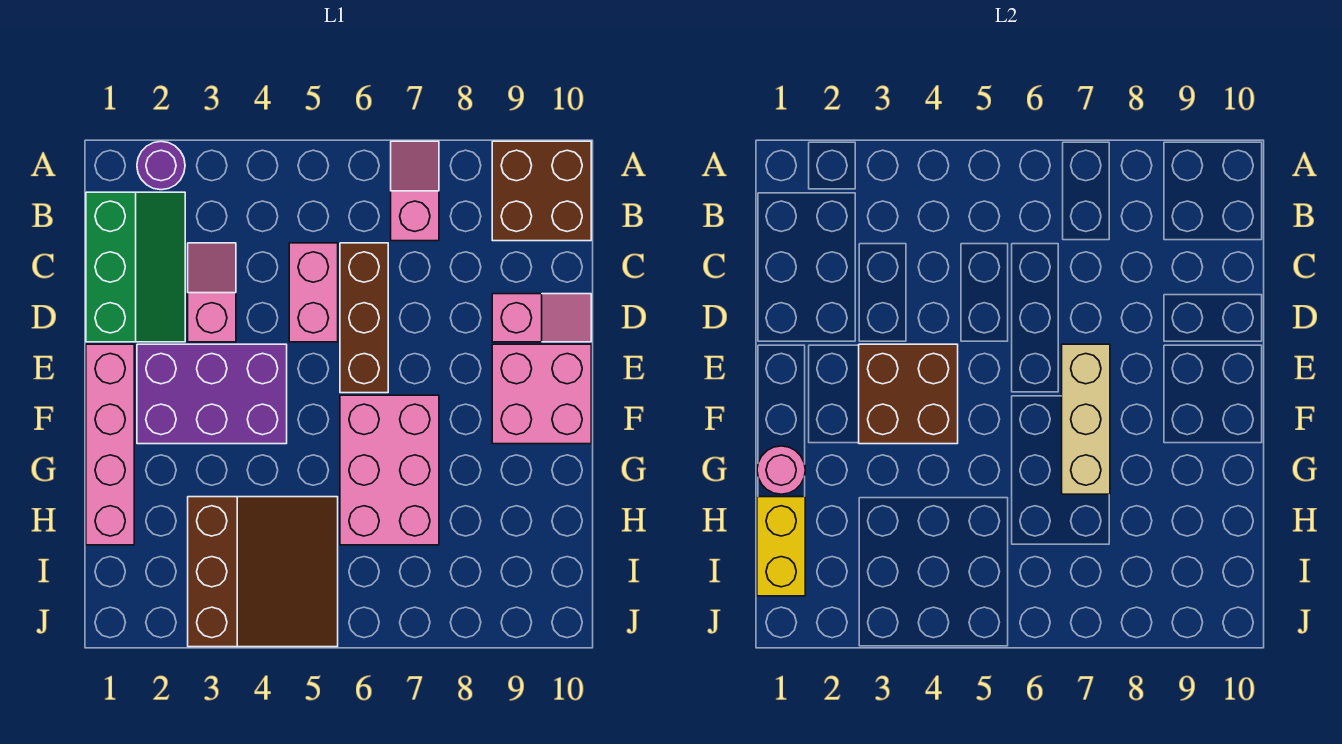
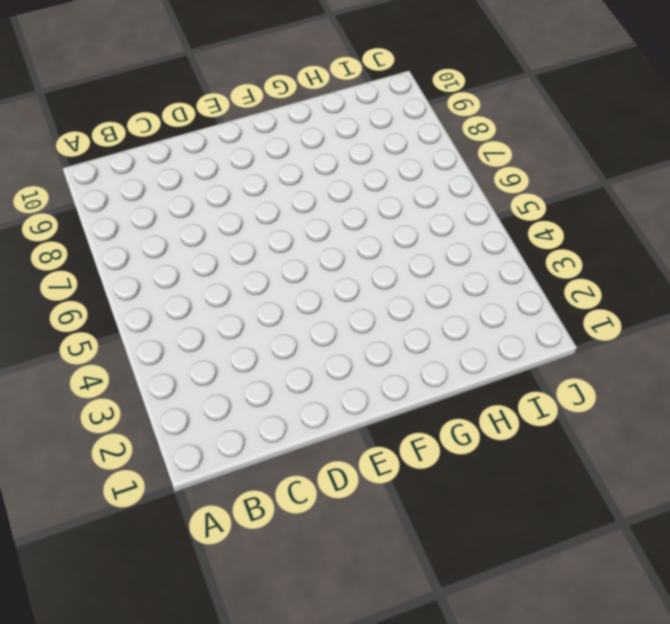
none -> purple round brick A2 level 1
none -> pink slope A7:B7 level 1 top B
none -> brown brick A9:B10 level 1

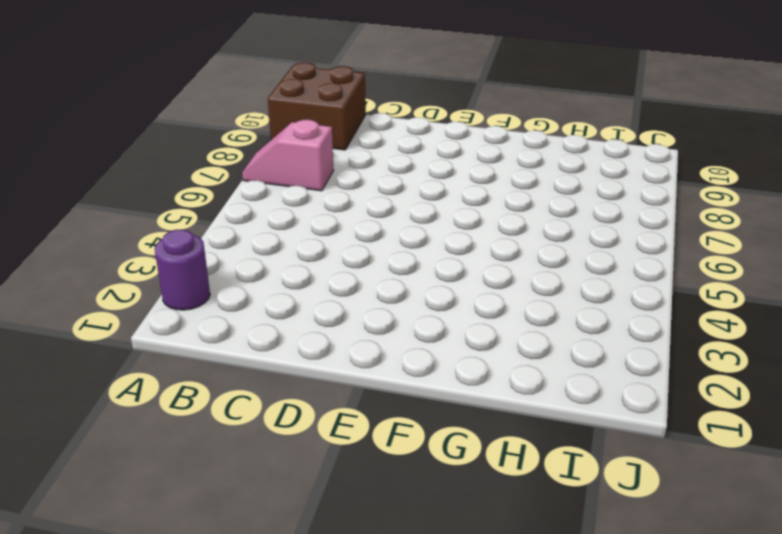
none -> green slope B1:D2 level 1 top 1
none -> pink slope C3:D3 level 1 top D
none -> pink brick C5:D5 level 1

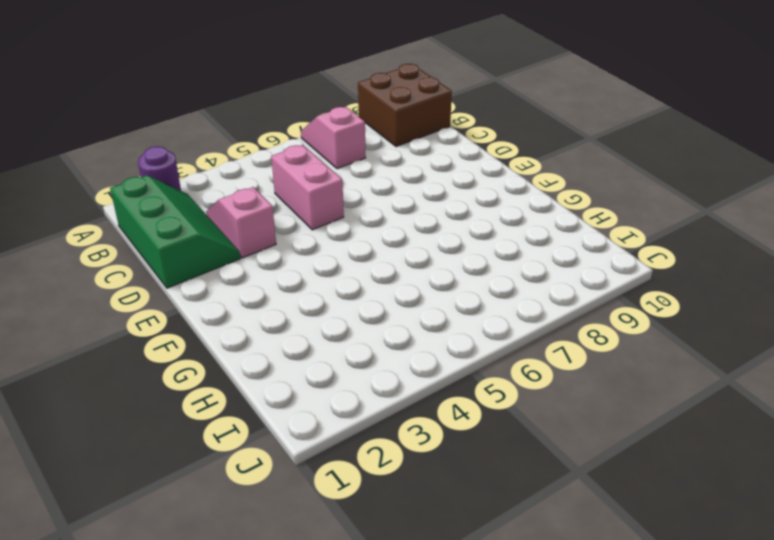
none -> brown brick C6:E6 level 1
none -> pink slope D9:D10 level 1 top 9
none -> pink brick E1:H1 level 1

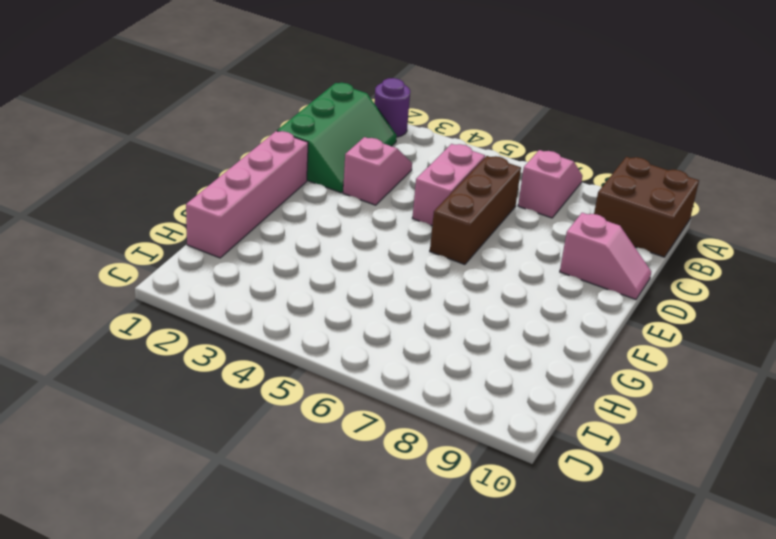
none -> purple brick E2:F4 level 1
none -> pink brick E9:F10 level 1
none -> pink brick F6:H7 level 1

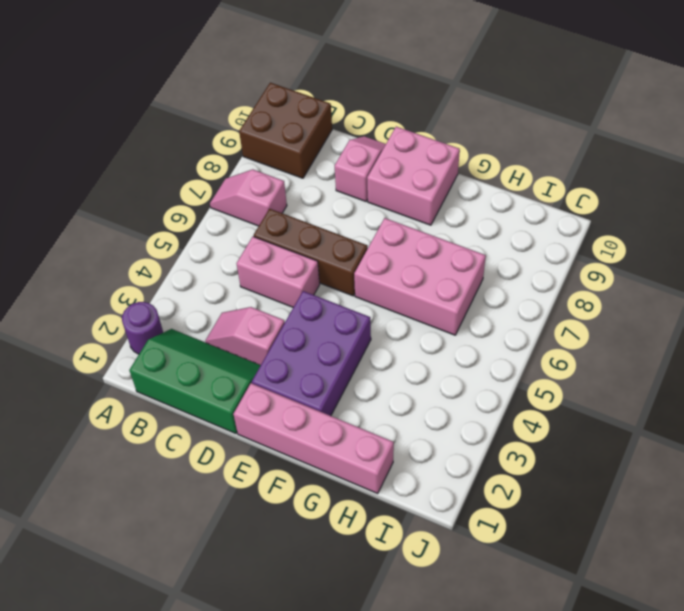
none -> brown slope H3:J5 level 1 top 3
none -> brown brick E3:F4 level 2
none -> tan brick E7:G7 level 2

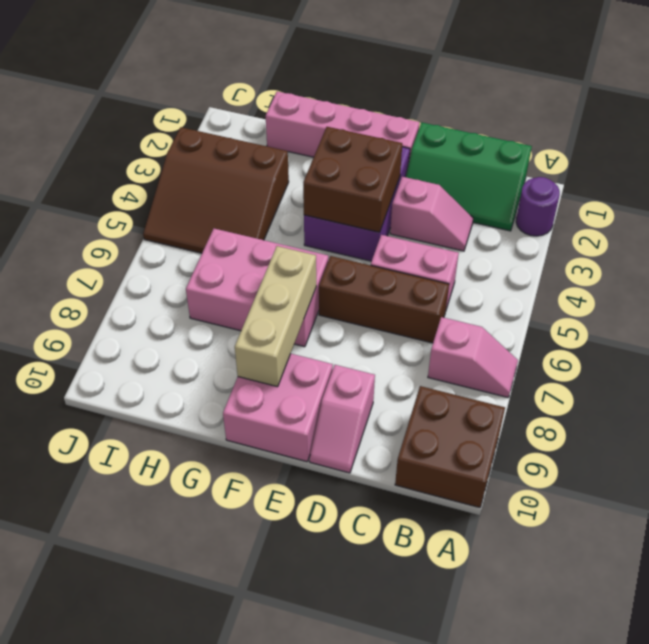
tan brick F7:F9 level 2 -> tan brick E7:G7 level 2
none -> pink round brick G1 level 2
none -> yellow brick H1:I1 level 2

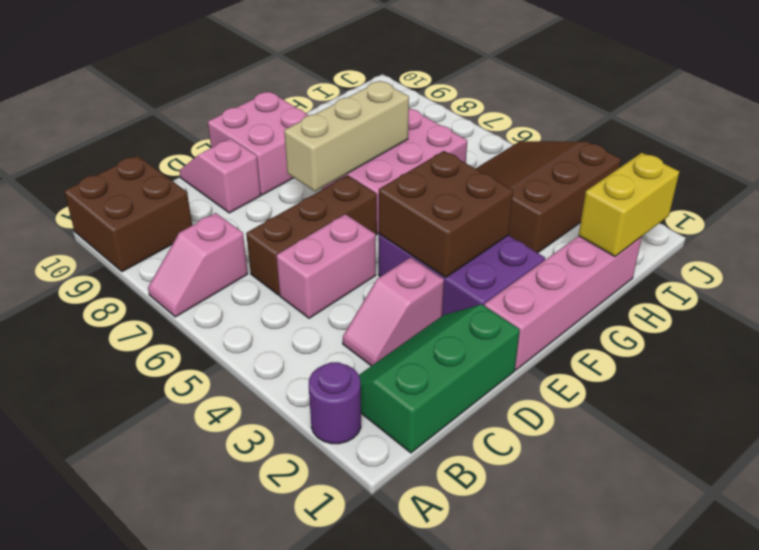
none -> pink round brick G1 level 2

